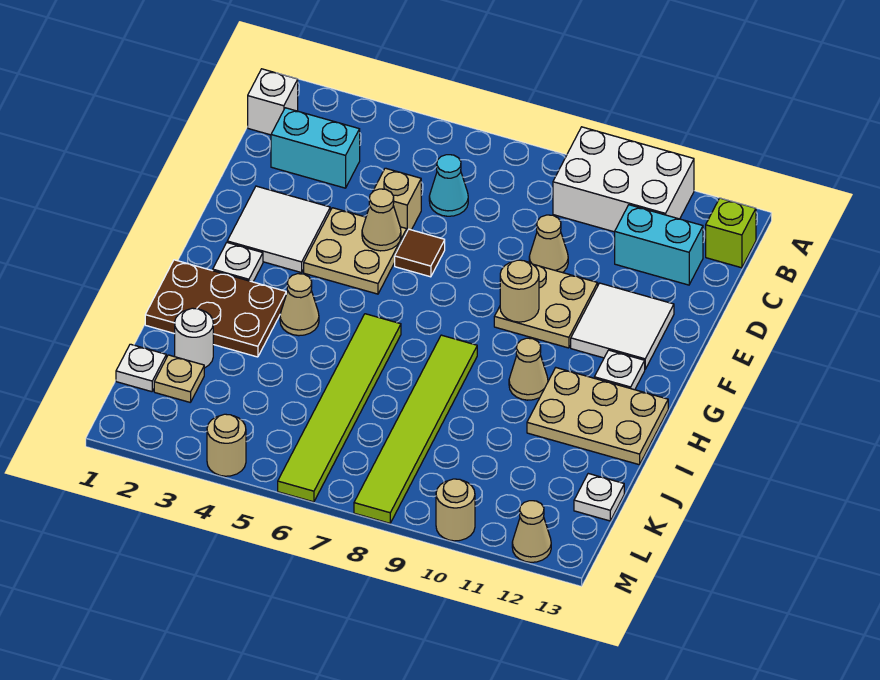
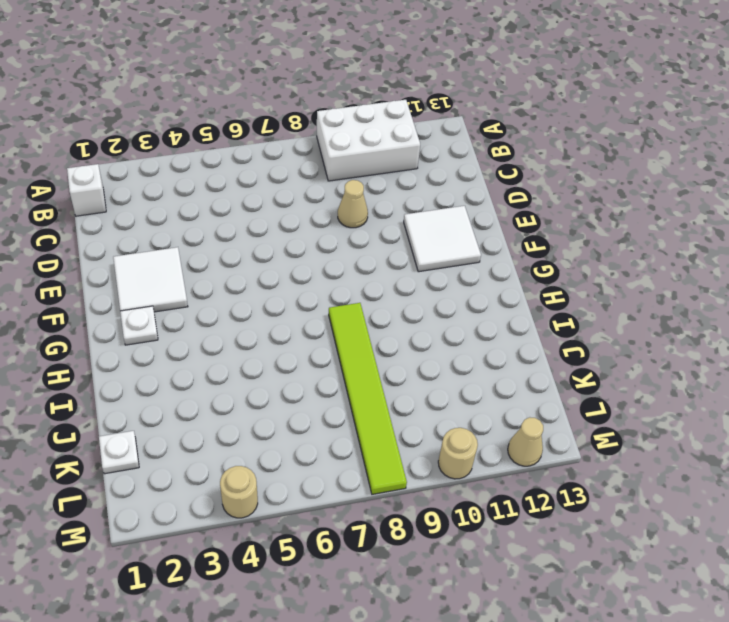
none -> lime brick B13 level 1
none -> cyan brick C2:C3 level 1
none -> cyan cone C6 level 1
none -> cyan brick C11:C12 level 1

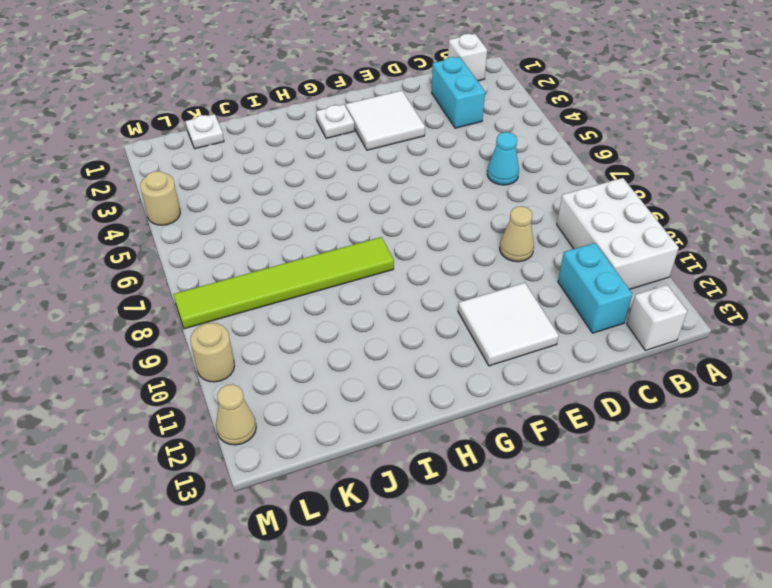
white brick B13 level 1 -> lime brick B13 level 1
none -> tan brick D5 level 1
none -> tan plate E4:F5 level 1
none -> brown tile E6 level 1
none -> tan plate E9:F10 level 1

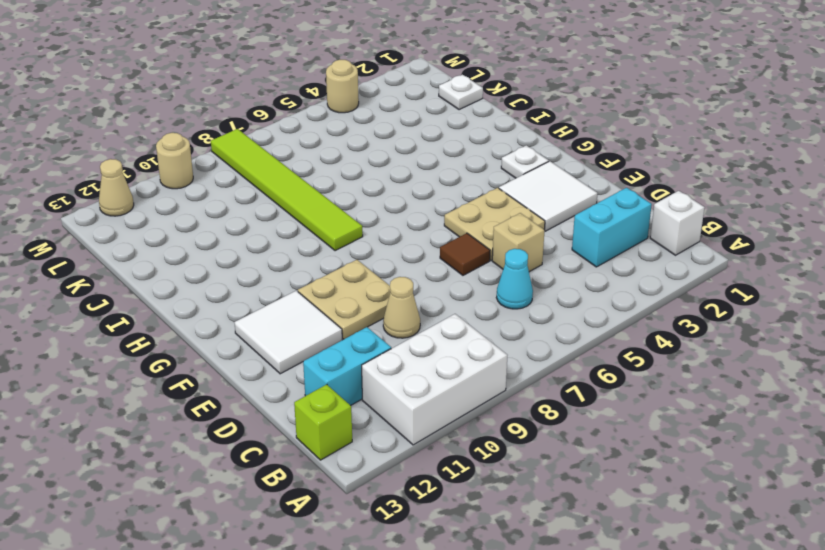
none -> white plate G12 level 1
none -> brown plate H1:I3 level 1
none -> tan cone H4 level 1
none -> lime tile H6:M6 level 1

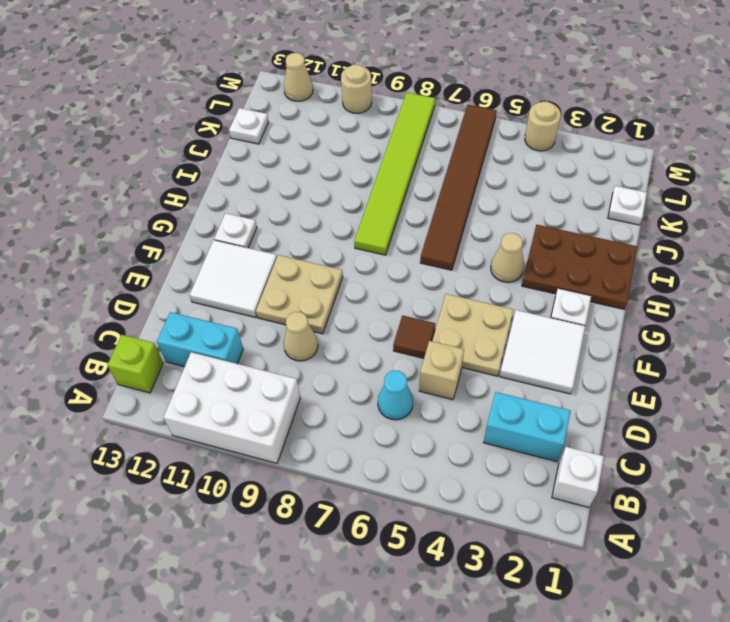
brown tile H6:M6 level 1 -> lime tile H6:M6 level 1
none -> tan cone H10 level 1
none -> tan plate H11:I13 level 1
none -> white round brick J2 level 1
none -> tan plate K2 level 1

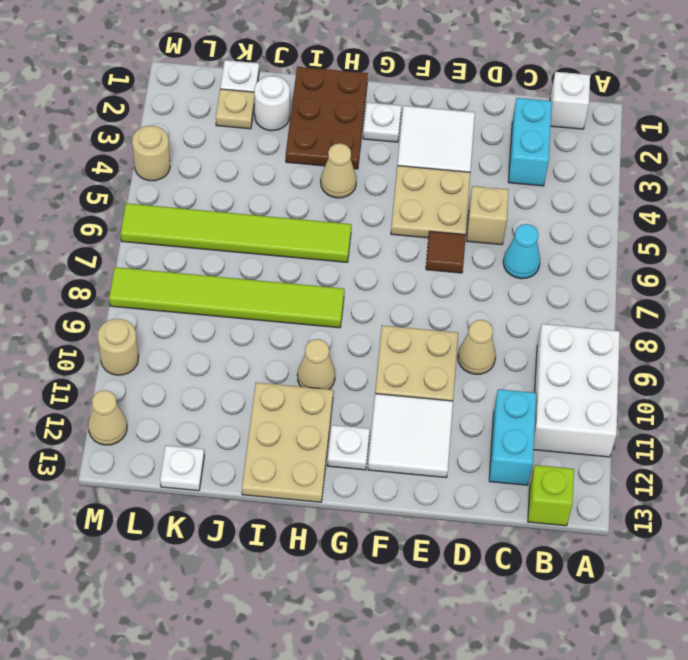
none -> tan cone E5 level 2
none -> tan round brick F9 level 2

